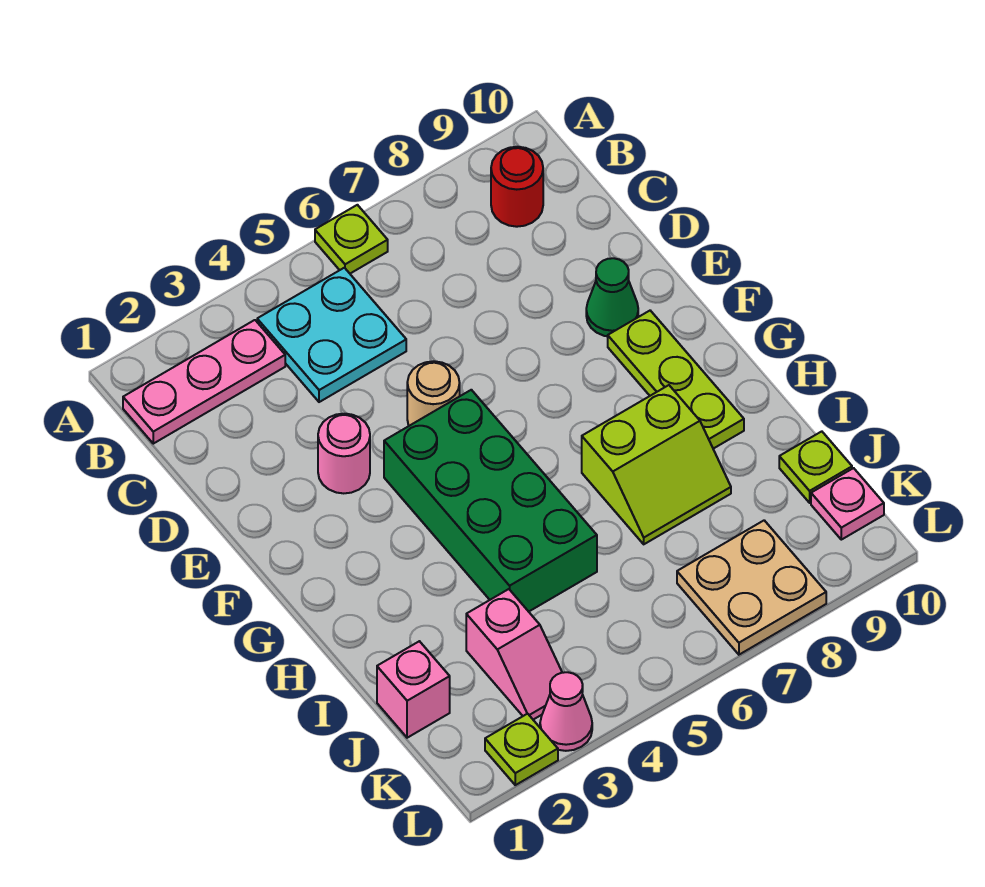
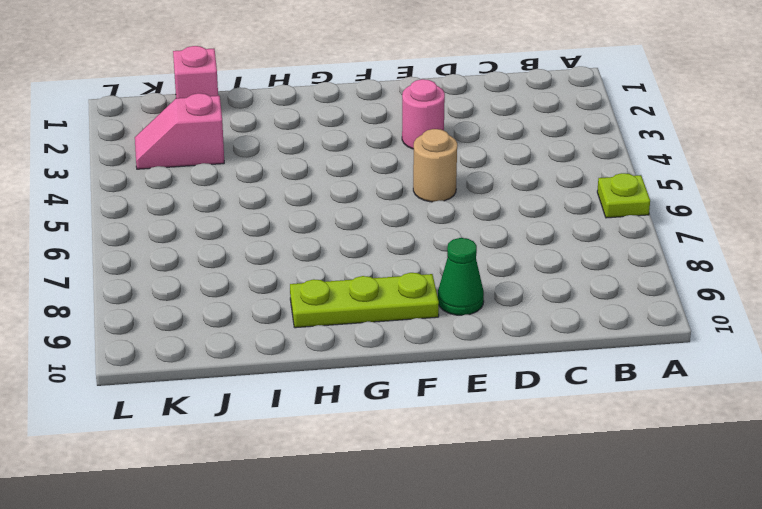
none -> pink plate B1:B3 level 1
none -> cyan plate B4:C5 level 1
none -> red round brick B9 level 1

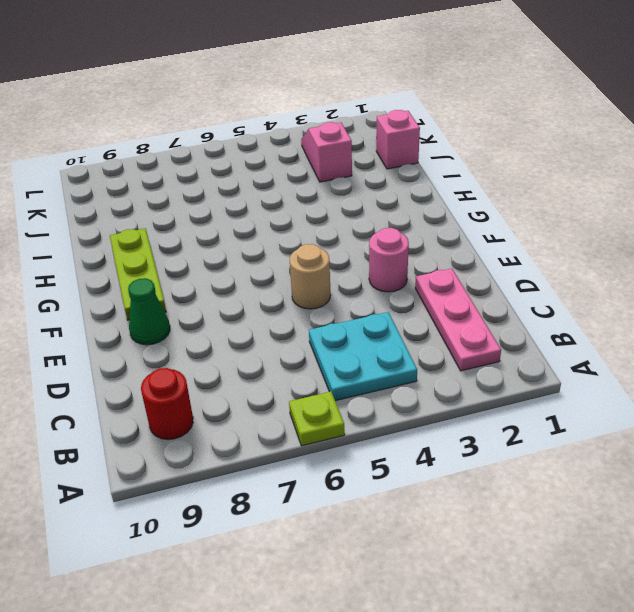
pink plate B2:D2 level 1 -> pink plate B1:B3 level 1
none -> green brick F4:I5 level 1
none -> lime slope H7:I8 level 1 top H
none -> lime plate J10 level 1

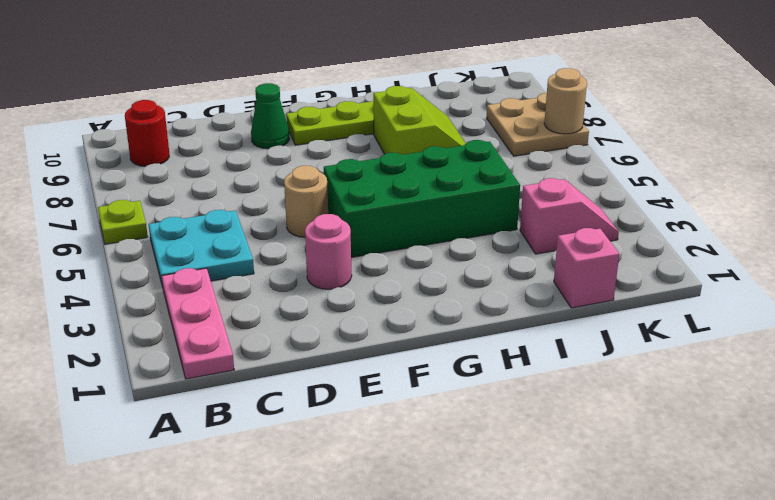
tan round brick L7 level 2 -> none
none -> lime plate J10 level 1
none -> pink plate K10 level 1
none -> lime plate L2 level 1

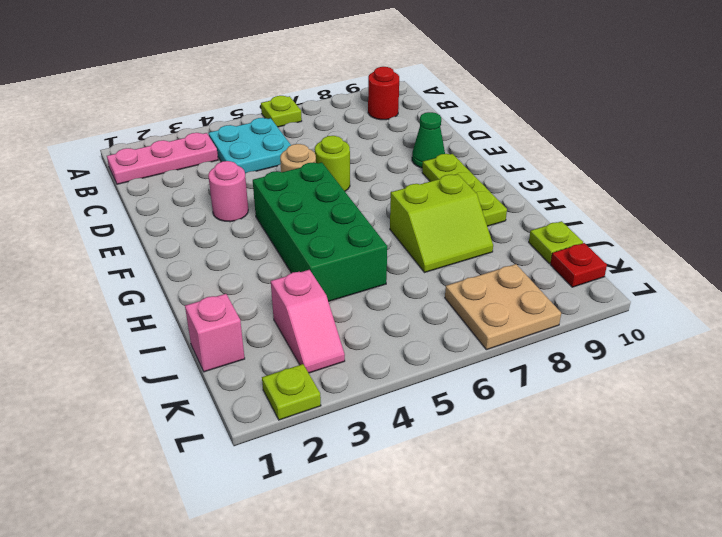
lime round brick E6 level 1 -> none
red plate K10 level 1 -> pink plate K10 level 1
none -> pink cone L3 level 1

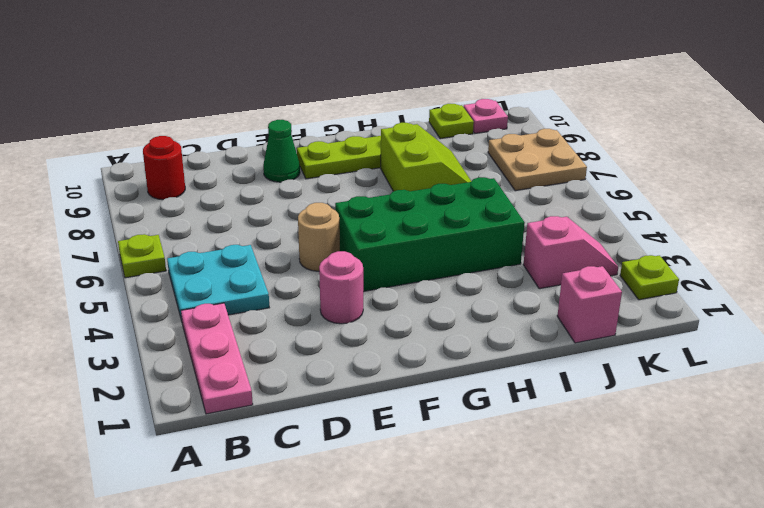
none -> pink cone L3 level 1

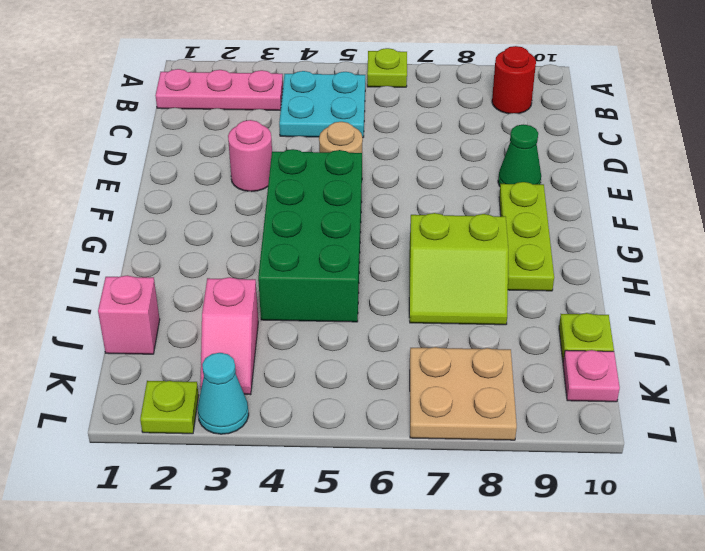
cyan cone L3 level 1 -> pink cone L3 level 1

